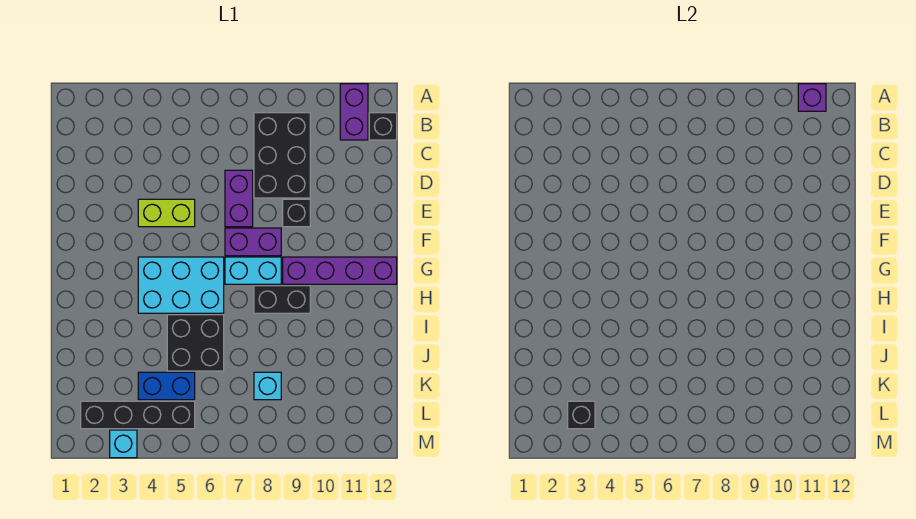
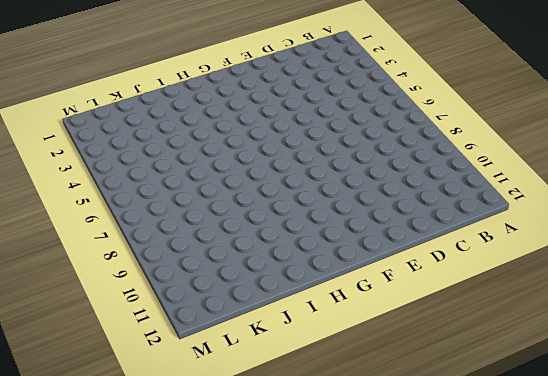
none -> purple brick A11:B11 level 1
none -> black brick B8:D9 level 1
none -> black brick B12 level 1

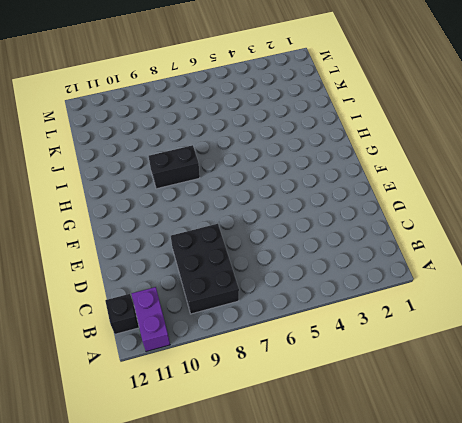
none -> purple brick D7:E7 level 1
none -> lime brick E4:E5 level 1
none -> black brick E9 level 1

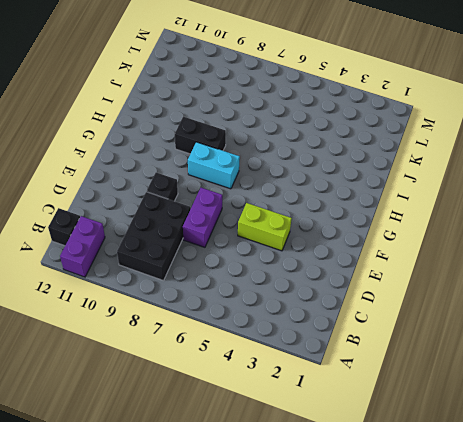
none -> purple brick F7:F8 level 1
none -> cyan brick G4:H6 level 1
none -> purple brick G9:G12 level 1

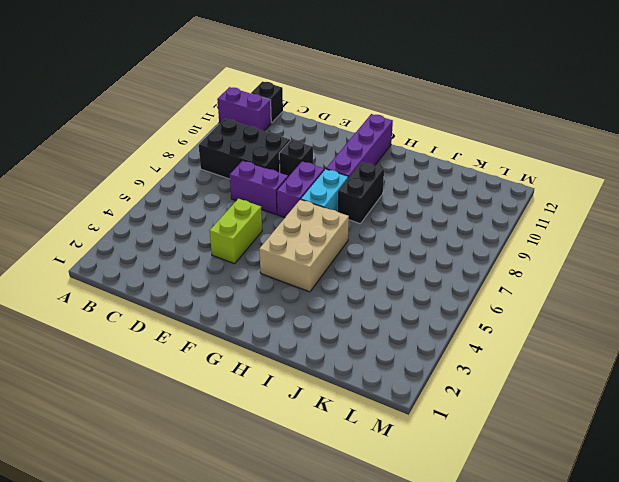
tan brick G4:H6 level 1 -> cyan brick G4:H6 level 1
none -> black brick I5:J6 level 1
none -> blue brick K4:K5 level 1
none -> cyan brick K8 level 1

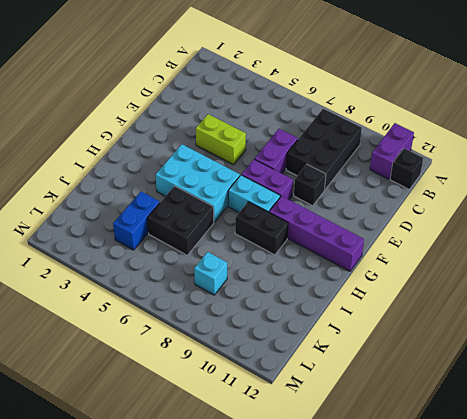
blue brick J4:K4 level 1 -> blue brick K4:K5 level 1
none -> black brick L2:L5 level 1
none -> cyan brick M3 level 1
none -> purple brick A11 level 2

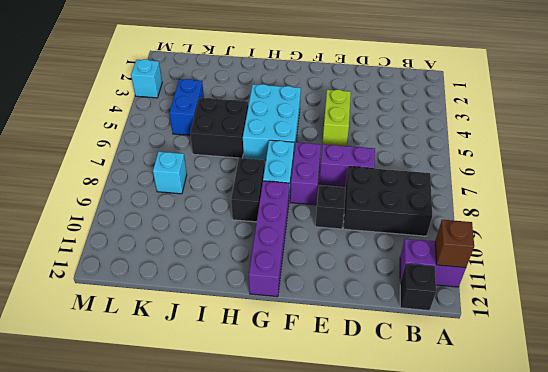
brown brick A11 level 2 -> purple brick A11 level 2
none -> black brick L2:L5 level 1
none -> black brick L3 level 2

